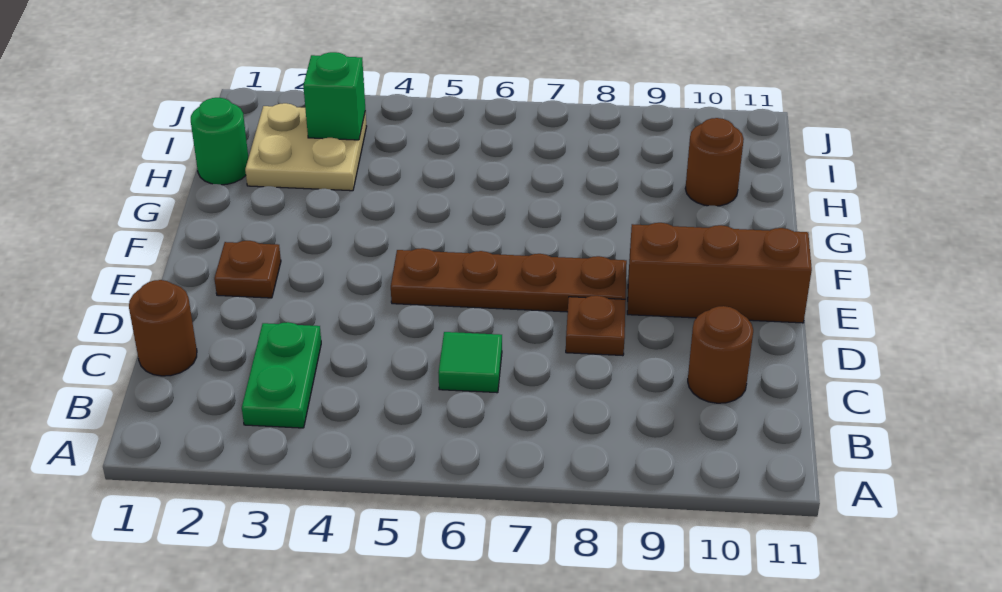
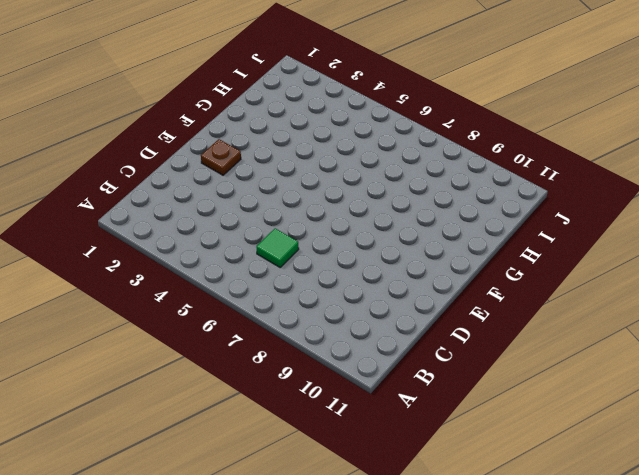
none -> green plate B3:C3 level 1
none -> brown round brick C1 level 1
none -> brown round brick C10 level 1

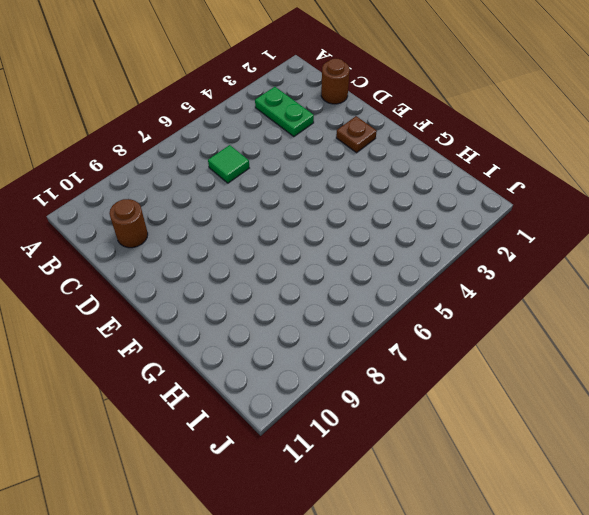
none -> brown plate D8 level 1
none -> brown plate E5:E8 level 1
none -> brown brick E9:E11 level 1

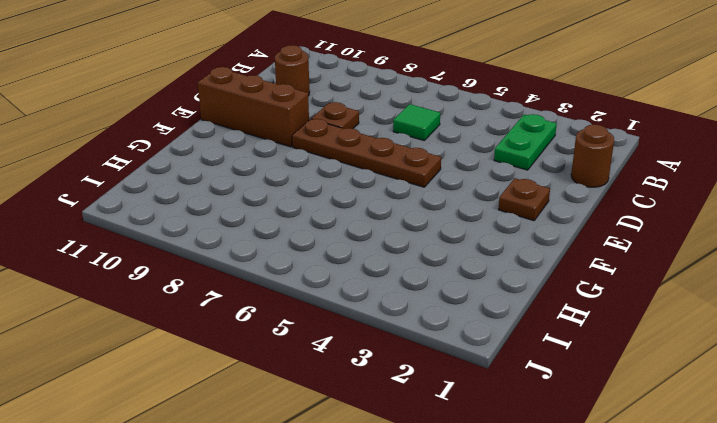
none -> green round brick H1 level 1
none -> tan plate H2:I3 level 1
none -> brown round brick H10 level 1

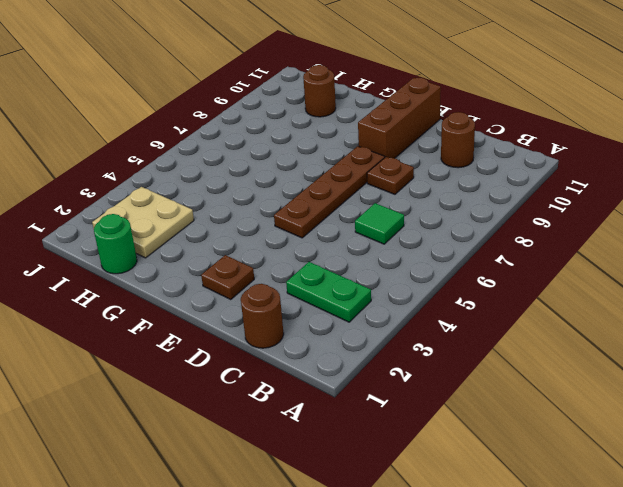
none -> green brick I3 level 2

